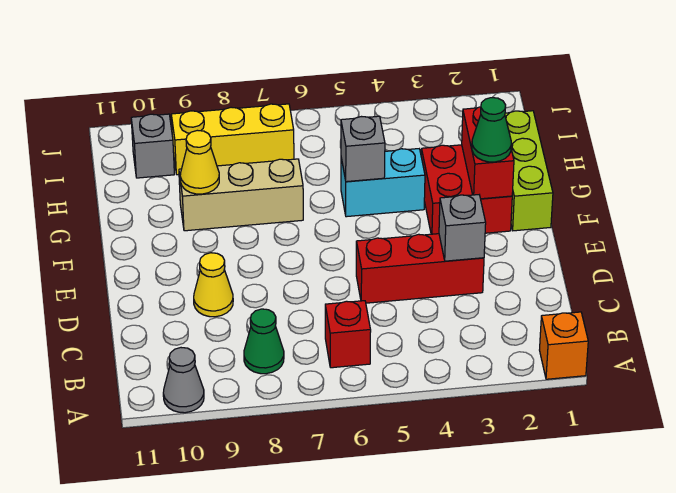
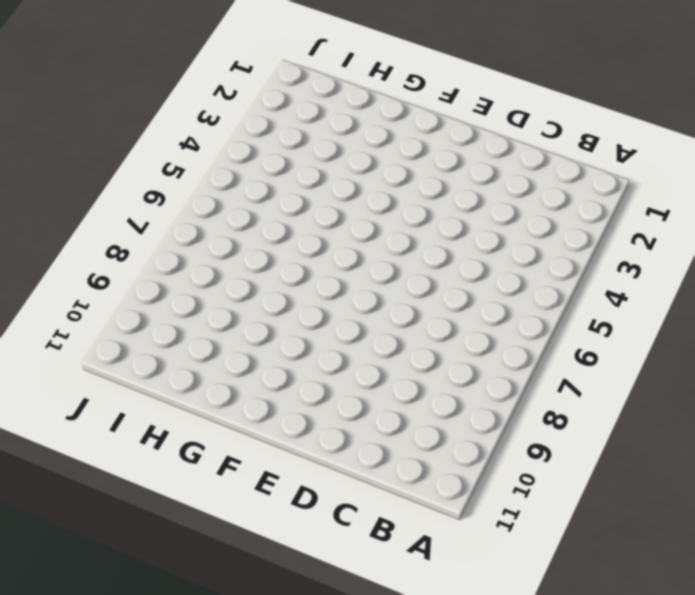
none -> orange brick A1 level 1
none -> grey cone A10 level 1
none -> red brick B6 level 1

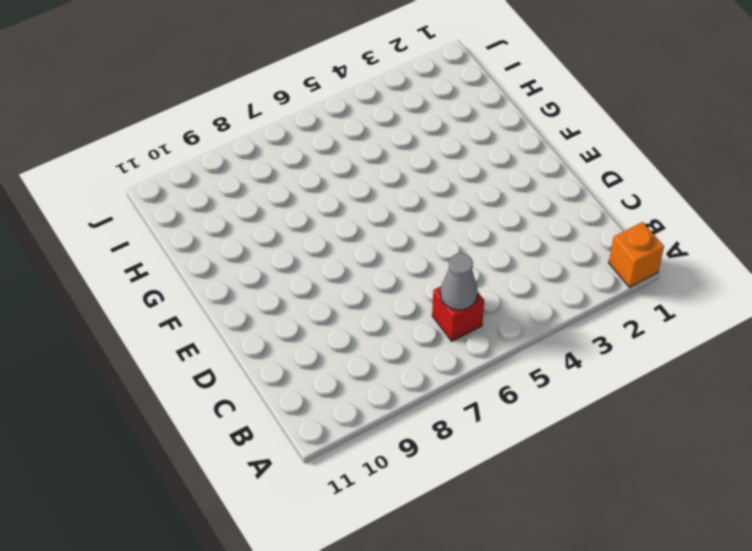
grey cone B6 level 2 -> grey cone A10 level 1
none -> green cone B8 level 1
none -> red brick D3:D5 level 1
none -> yellow cone D9 level 1

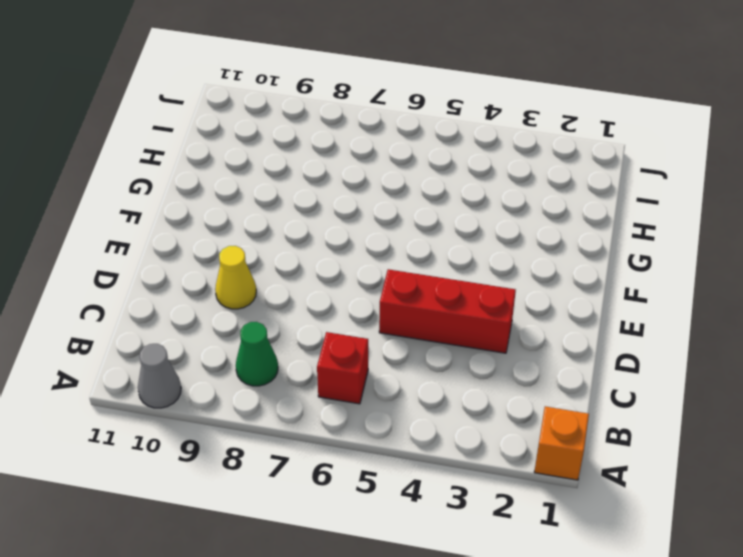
none -> lime brick F1:H1 level 1
none -> red brick F2:G3 level 1
none -> cyan brick G4:G5 level 1

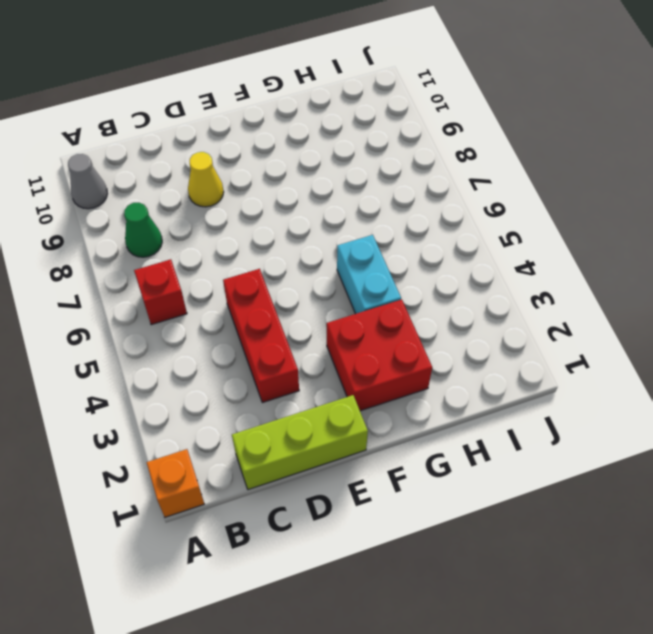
lime brick C1:E1 level 1 -> lime brick F1:H1 level 1
none -> tan brick G7:G9 level 1
none -> yellow brick I7:I9 level 1
none -> grey brick I10 level 1

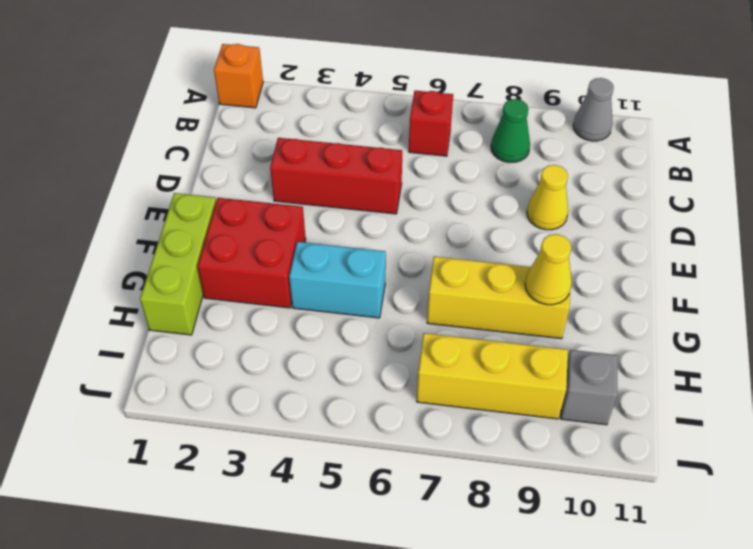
yellow brick G7:G9 level 1 -> tan brick G7:G9 level 1
none -> grey brick D3 level 2
none -> red brick F2:G2 level 2
none -> grey brick G5 level 2

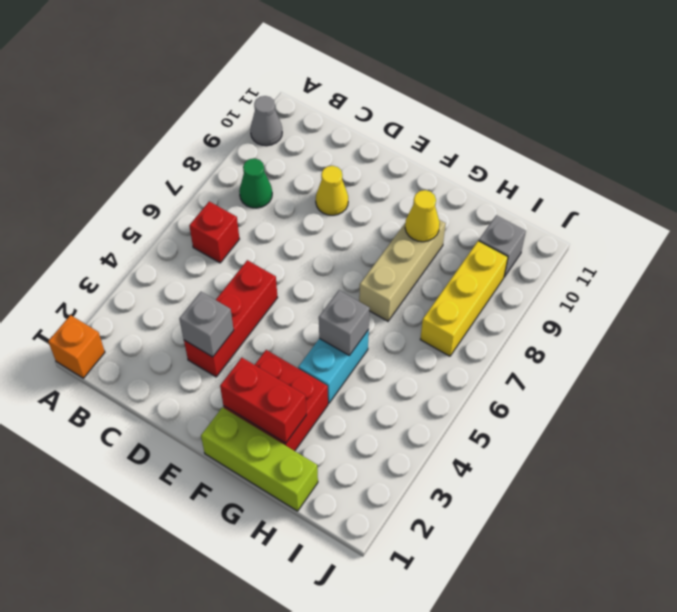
none -> green cone F2 level 3

